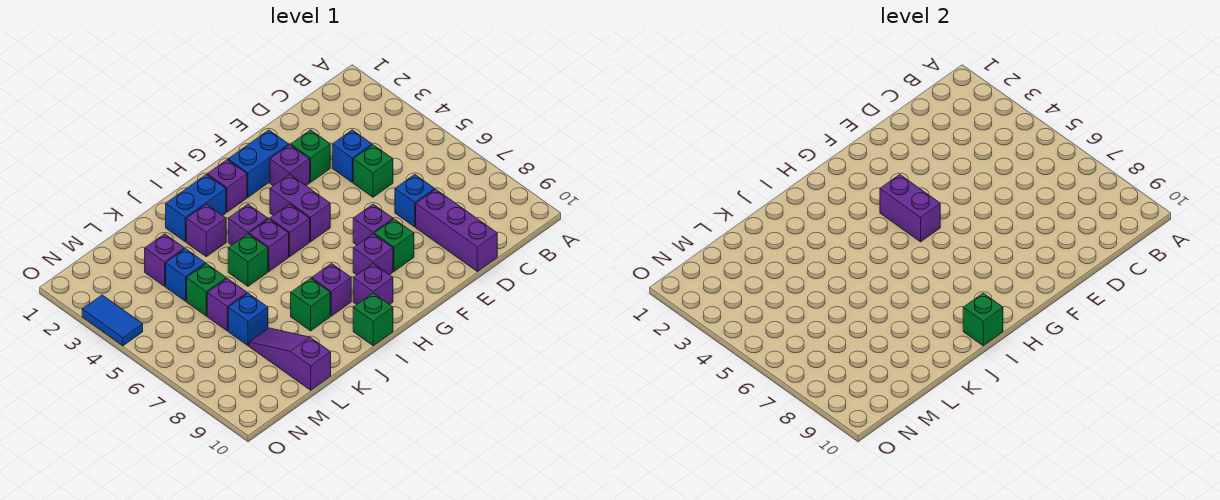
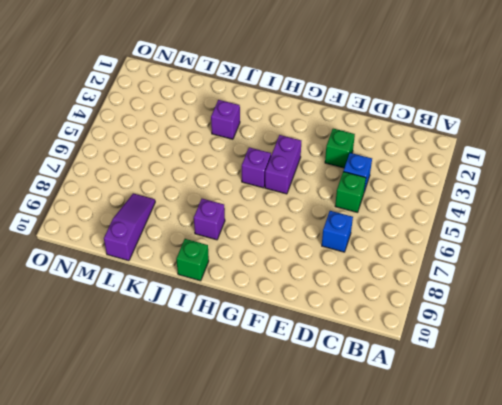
none -> purple brick D8:D10 level 1
none -> blue brick F2:G2 level 1
none -> purple brick F3 level 1
none -> purple brick F7 level 1

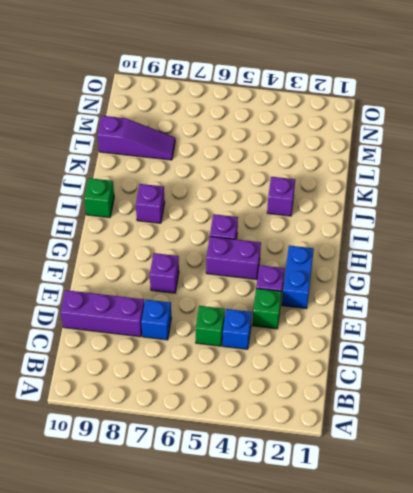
none -> green brick F8 level 1
none -> purple brick G8 level 1
none -> purple brick H2 level 1
none -> purple brick H9 level 1

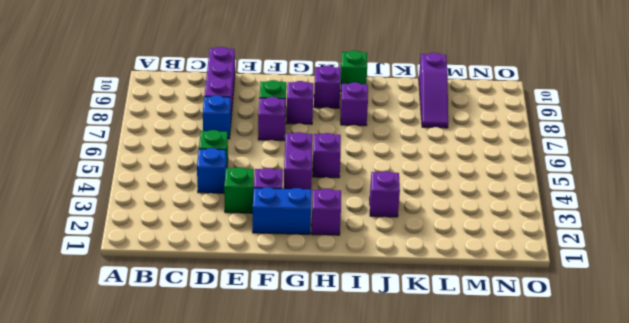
none -> blue brick I2:J2 level 1
none -> purple brick I4 level 1
none -> purple brick I5 level 1
none -> green brick J5 level 1

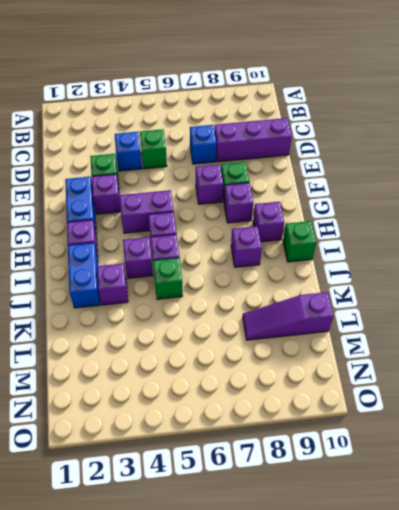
none -> green brick J8 level 1
none -> purple brick L3 level 1
none -> blue brick L4 level 1
none -> green brick L5 level 1

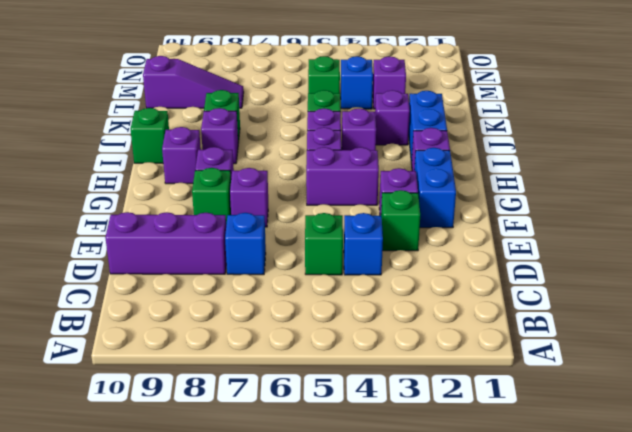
none -> purple brick L6 level 1
none -> blue brick L7 level 1
none -> blue tile O3:O4 level 1
none -> purple brick G4:G5 level 2

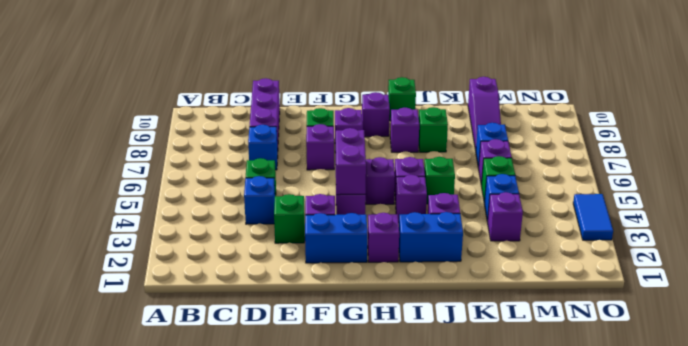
none -> green brick I10 level 2

